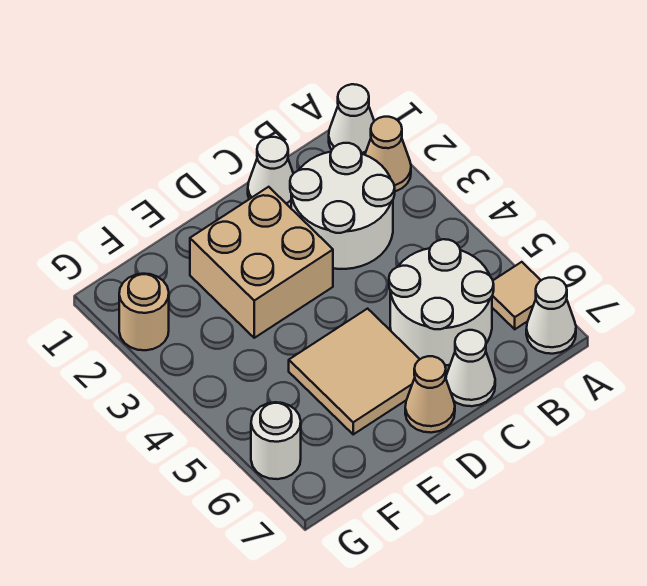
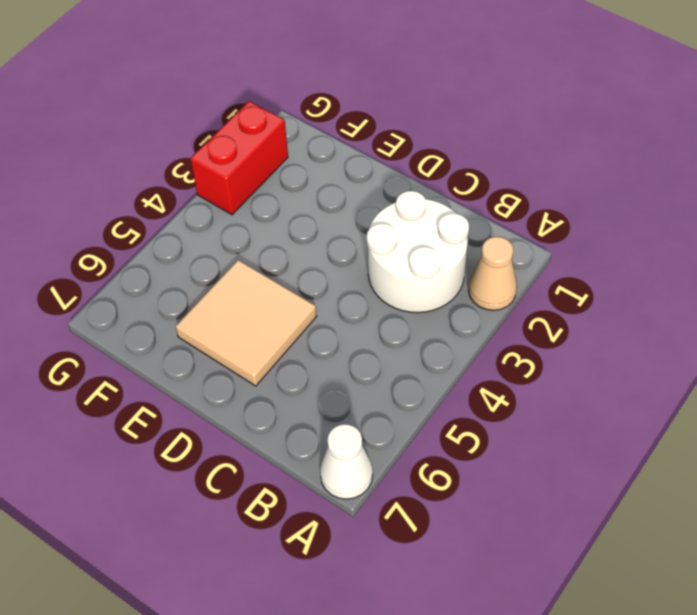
red brick G2:G3 level 1 -> tan round brick G2 level 1
none -> white cone A1 level 1
none -> tan tile A6 level 1
none -> white round brick B5:C6 level 1

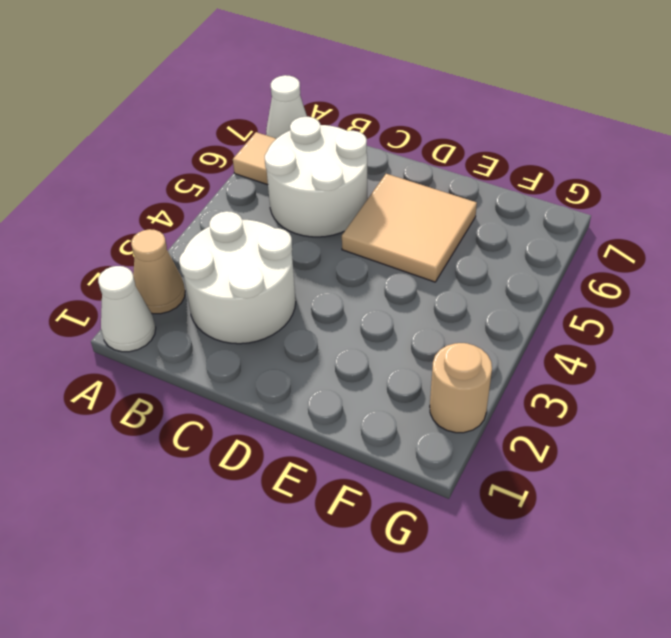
none -> white cone C1 level 1
none -> white cone C7 level 1
none -> tan brick D2:E3 level 1

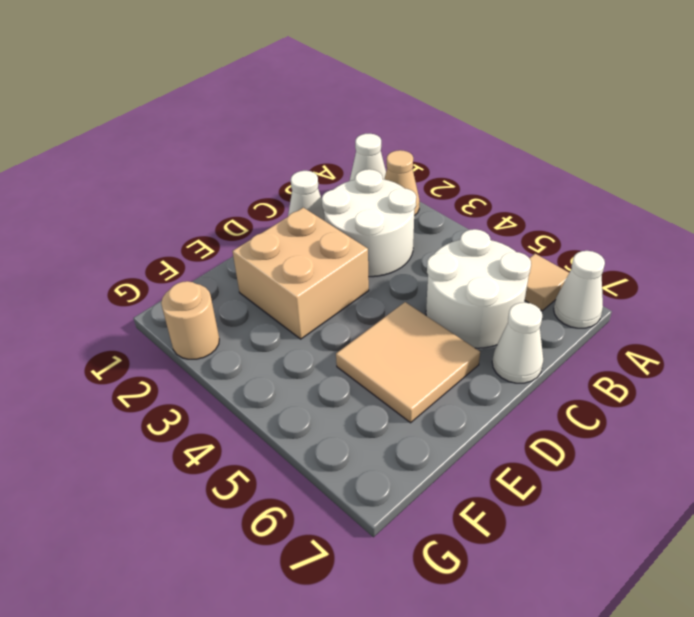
none -> tan cone D7 level 1
none -> white round brick G6 level 1

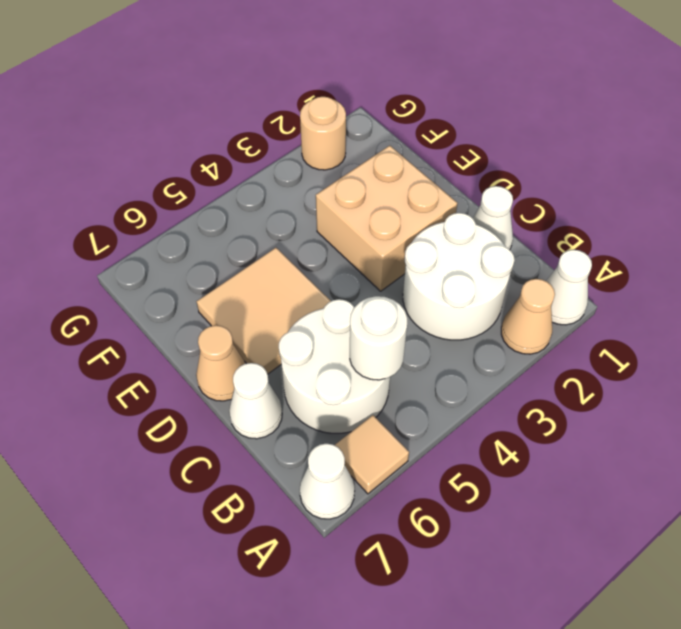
white round brick B5 level 2 -> white round brick G6 level 1

